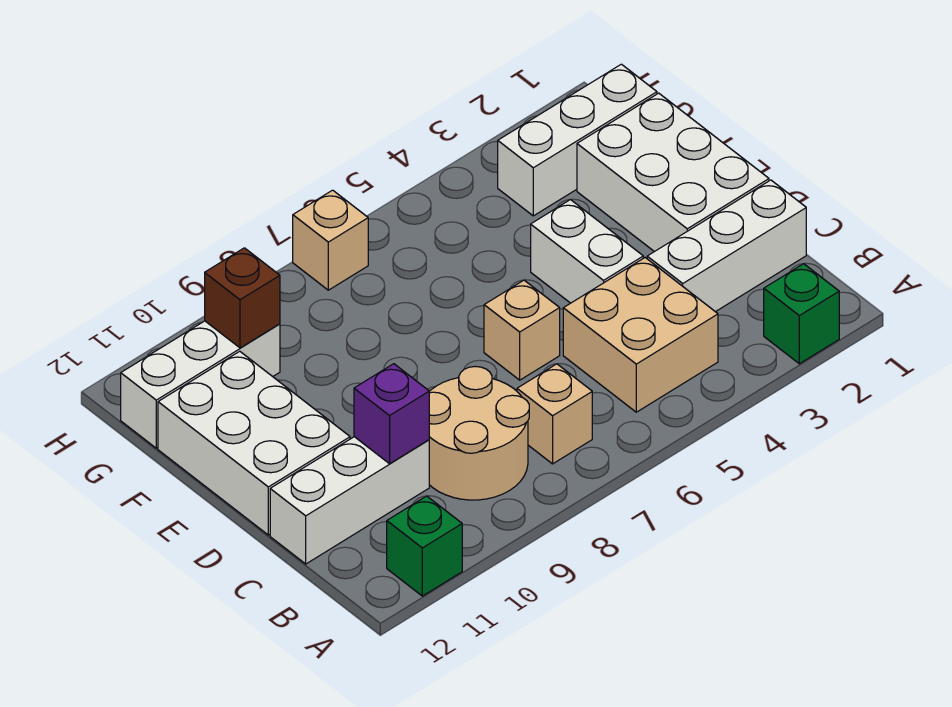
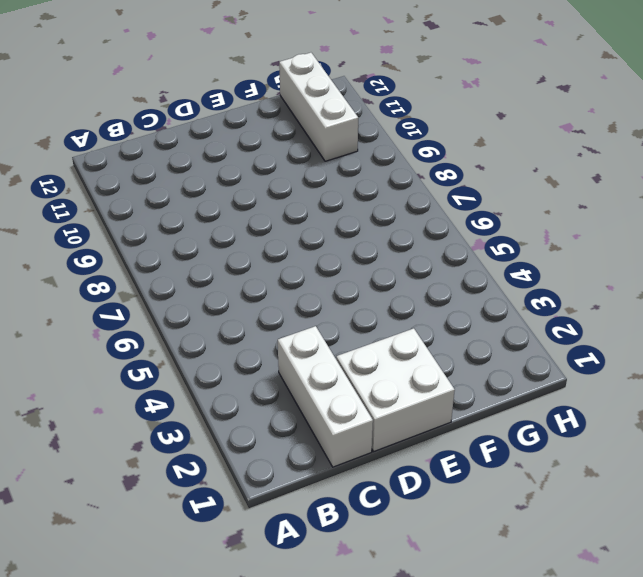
white brick D1:E2 level 1 -> white brick D1:F2 level 1
none -> green brick A2 level 1
none -> green brick A11 level 1
none -> tan brick B4:C5 level 1

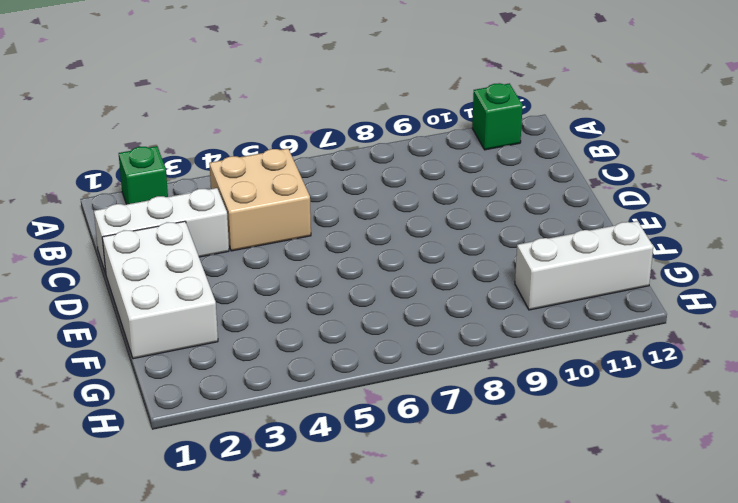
none -> tan brick B7 level 1
none -> tan round brick B8:C9 level 1
none -> white brick C10:C12 level 1

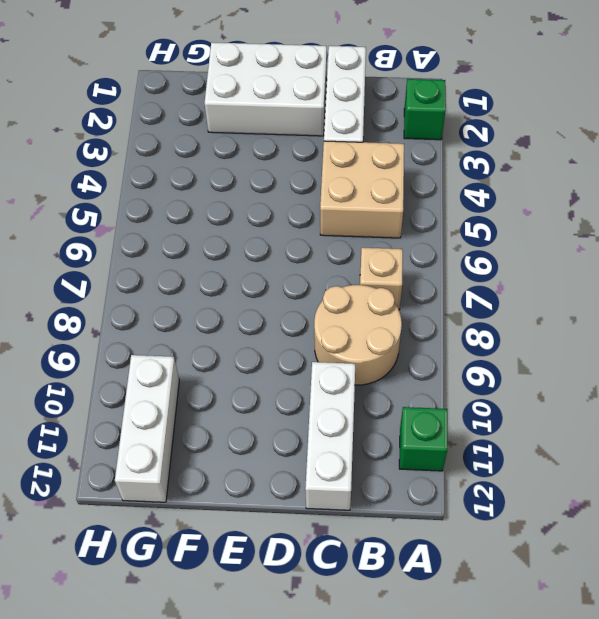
none -> white brick D4:E4 level 1
none -> tan brick D6 level 1
none -> white brick D11:F12 level 1

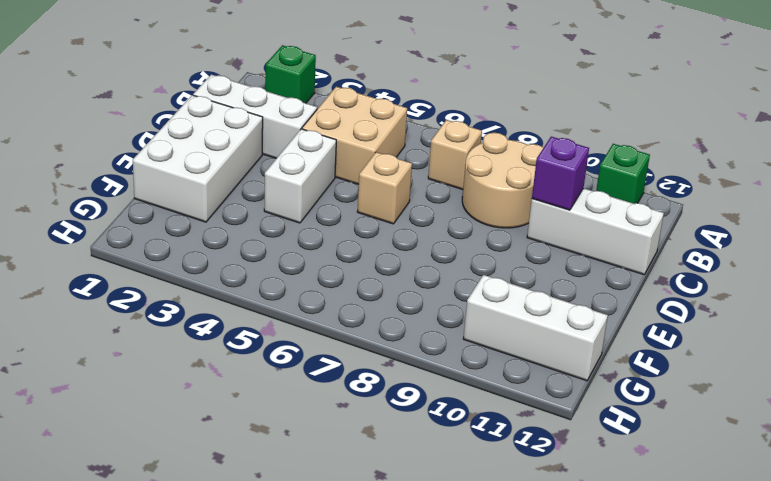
none -> white brick D11:F12 level 1
none -> white brick G1:G3 level 1
none -> tan brick H7 level 1

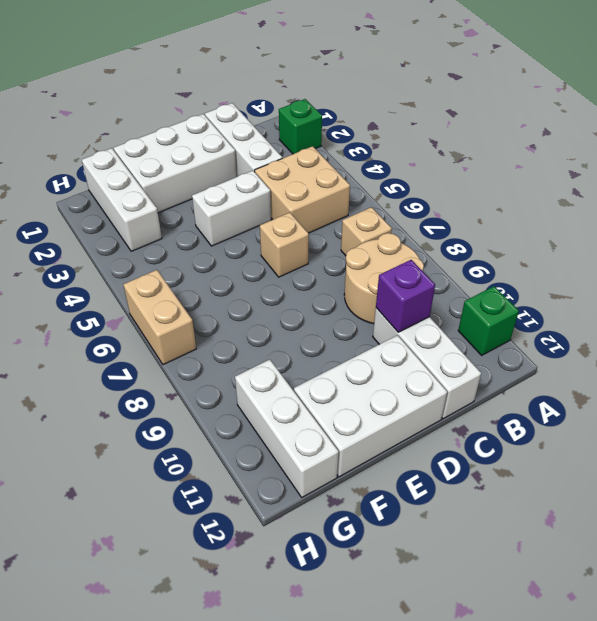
tan brick H6:H7 level 1 -> tan brick H7 level 1
none -> brown brick G10 level 2

